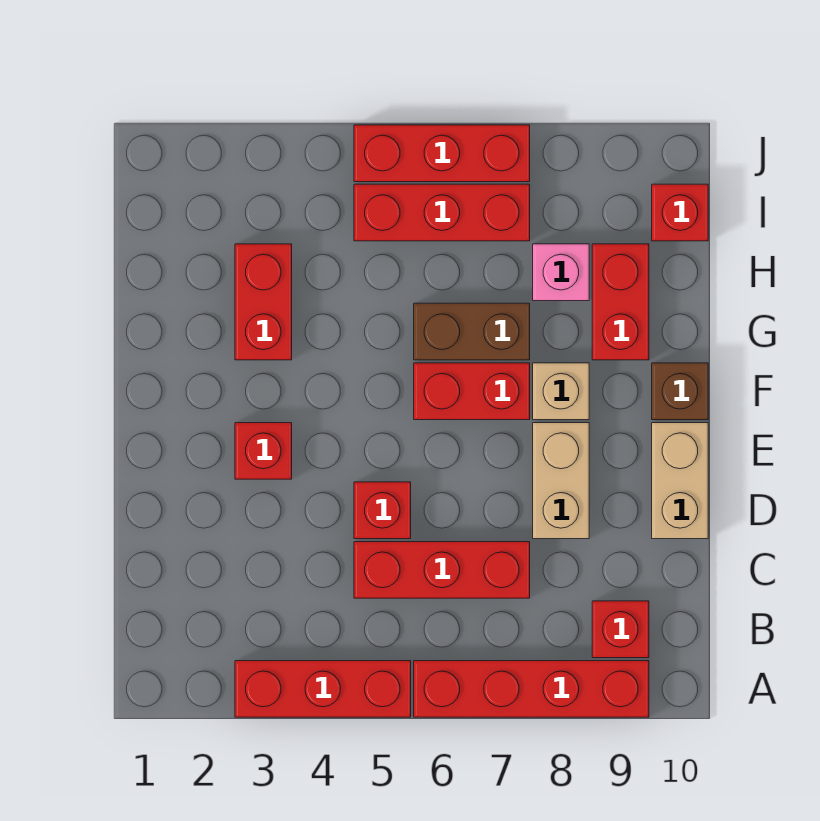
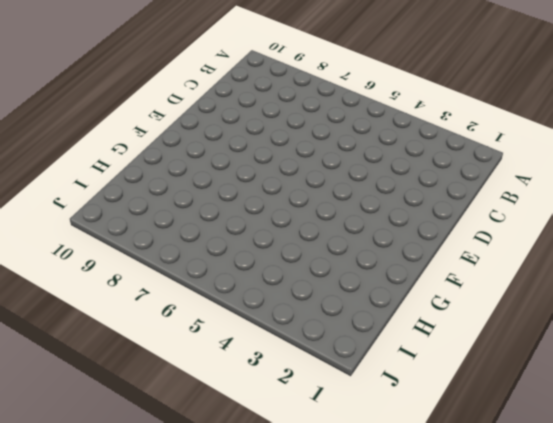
none -> red brick A3:A5 level 1
none -> red brick A6:A9 level 1
none -> red brick B9 level 1

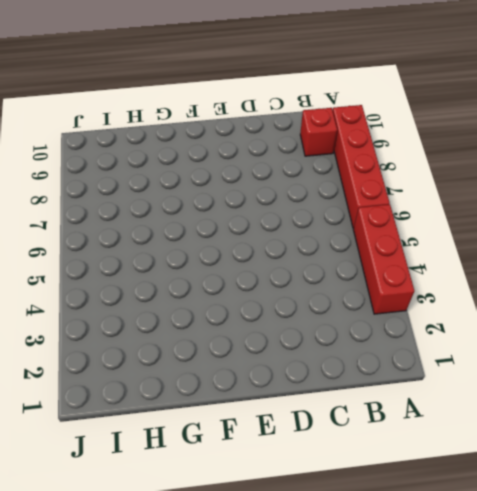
none -> red brick C5:C7 level 1
none -> red brick D5 level 1
none -> tan brick D8:E8 level 1

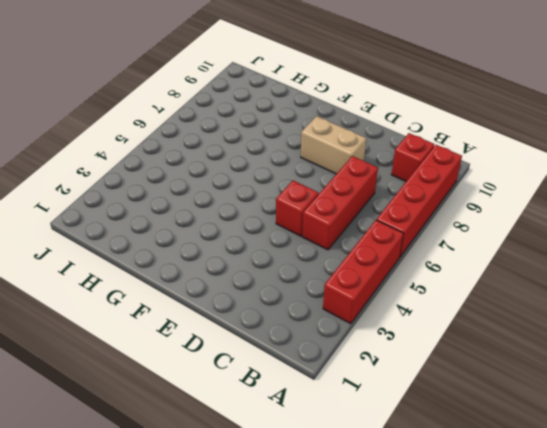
none -> tan brick D10:E10 level 1
none -> red brick E3 level 1
none -> red brick F6:F7 level 1

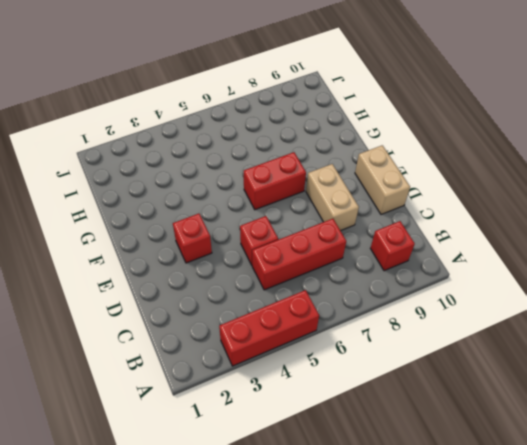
none -> red brick A6:A9 level 1
none -> tan brick F8 level 1
none -> brown brick F10 level 1

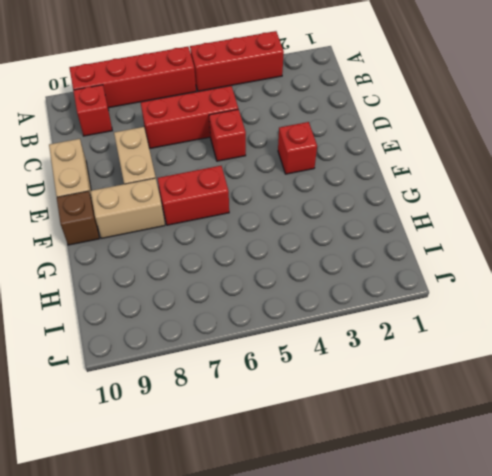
tan brick F8:F9 level 1 -> tan brick F8 level 1
none -> red brick G3:H3 level 1
none -> brown brick G6:G7 level 1
none -> red brick G9:H9 level 1

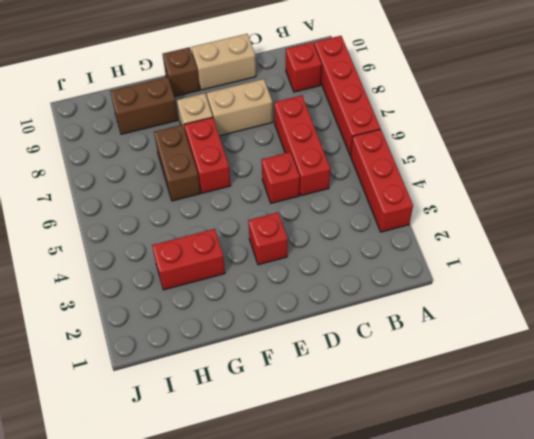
brown brick G9:H9 level 1 -> red brick G9:H9 level 1
none -> pink brick H8 level 1
none -> red brick I5:I7 level 1
none -> red brick I10 level 1

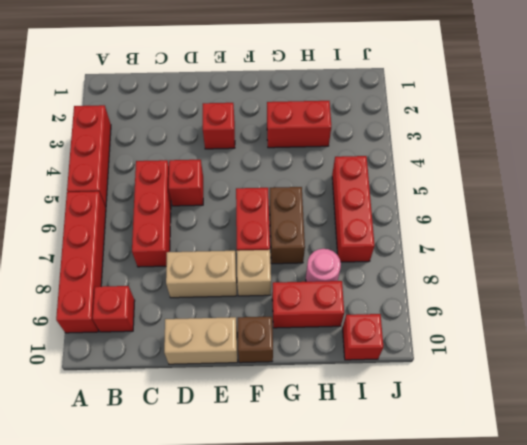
pink round brick H8 level 1 -> pink brick H8 level 1
none -> red brick J5:J7 level 1

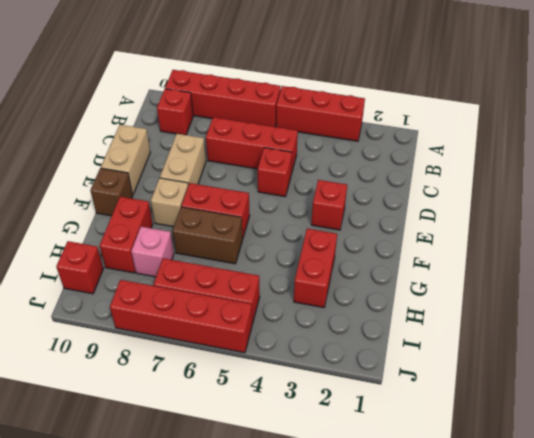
red brick J5:J8 level 1 -> red brick J5:J7 level 1

